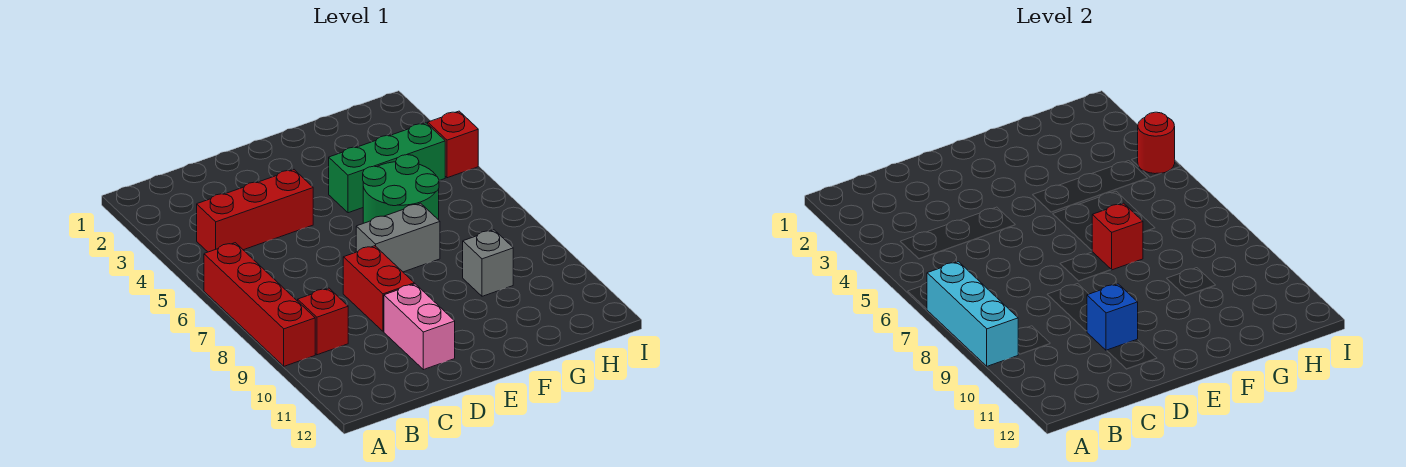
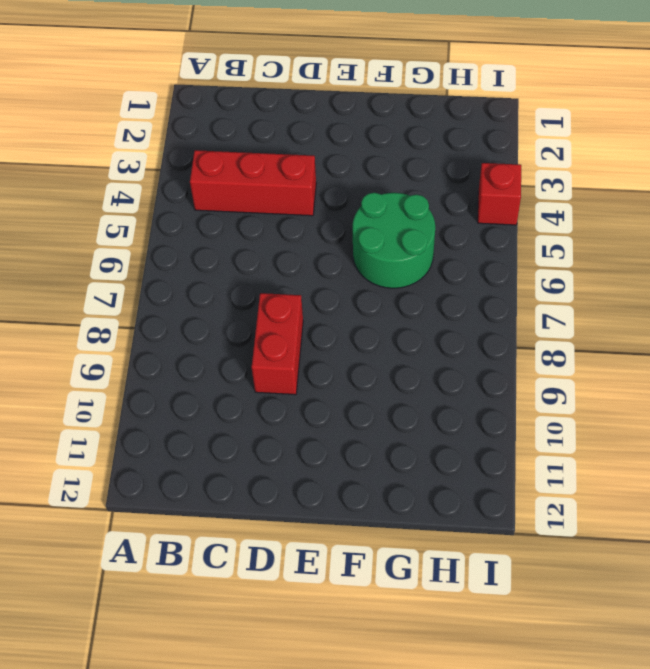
none -> red brick A6:A9 level 1
none -> red brick B9 level 1
none -> pink brick D10:D11 level 1

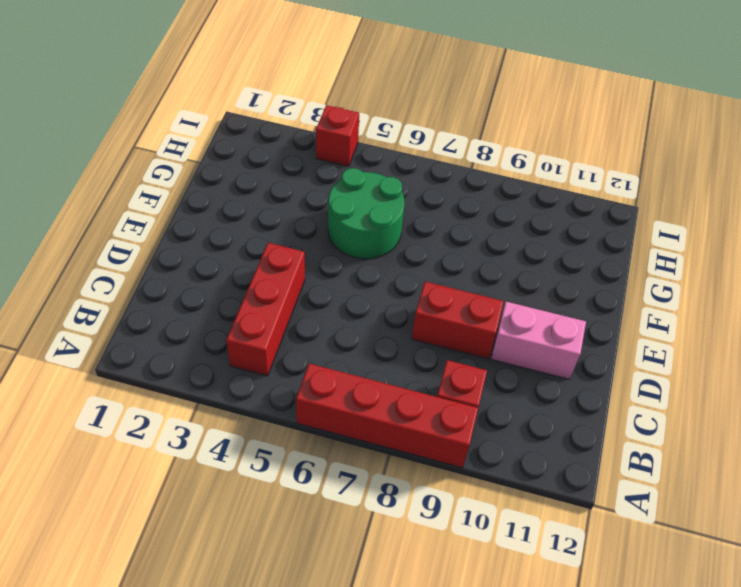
none -> grey brick E7:F7 level 1
none -> green brick F4:H4 level 1
none -> grey brick G9 level 1

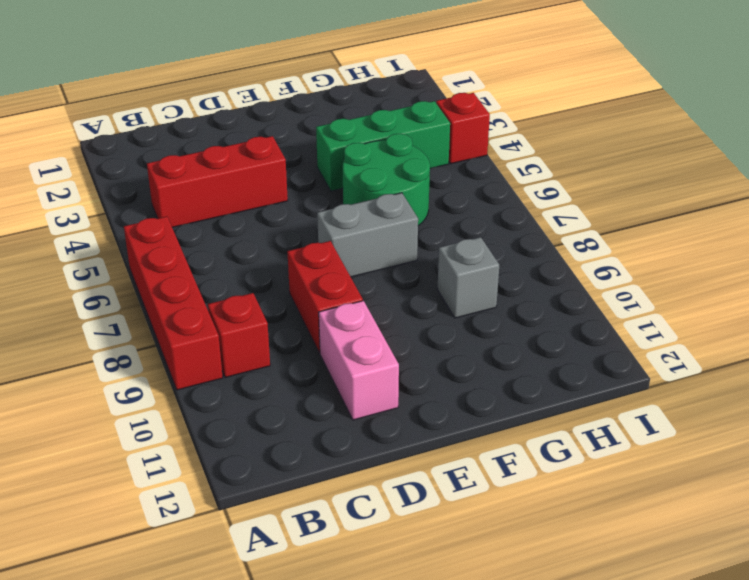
none -> cyan brick A7:A9 level 2
none -> blue brick D10 level 2
none -> red brick F7 level 2

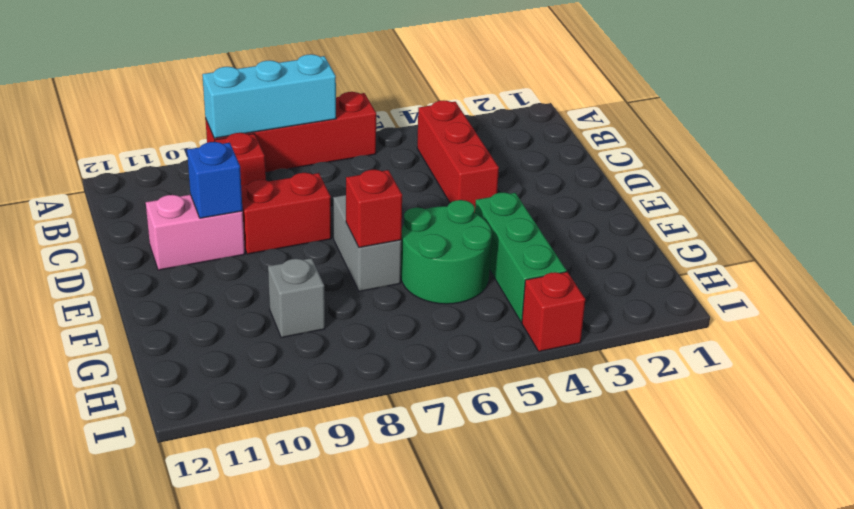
none -> red round brick I4 level 2

